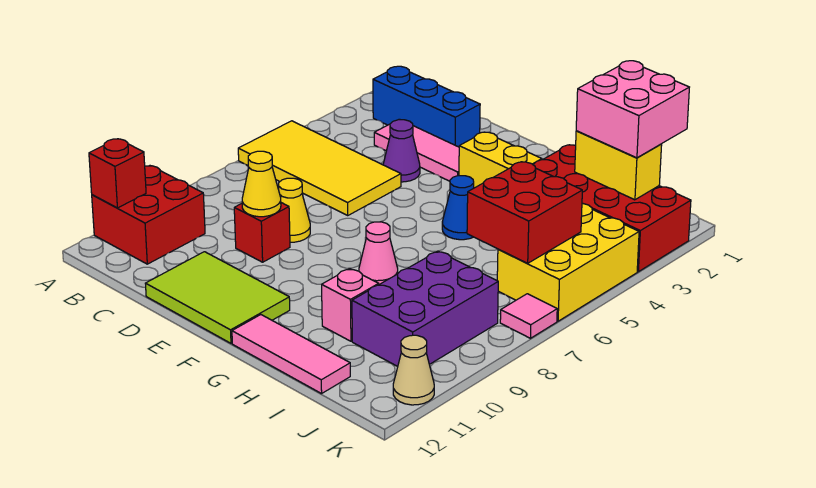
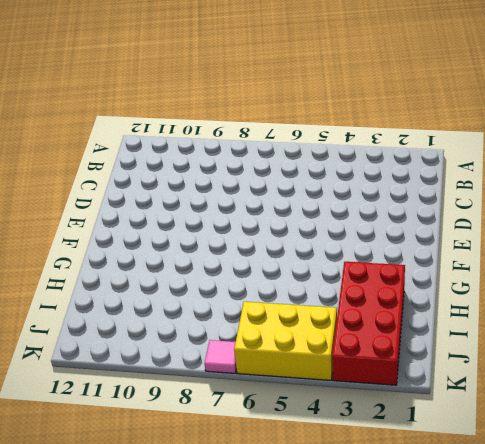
none -> yellow tile A5:D6 level 1
none -> red brick A10:B11 level 1
none -> blue brick B2:D2 level 1

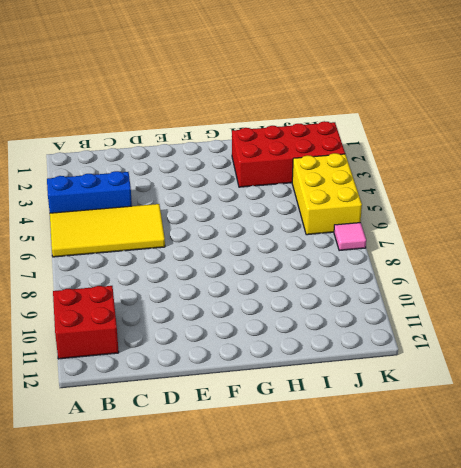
blue brick A4:C4 level 1 -> blue brick B2:D2 level 1
none -> pink tile C3:E3 level 1
none -> purple cone D4 level 1
none -> yellow cone D8 level 1

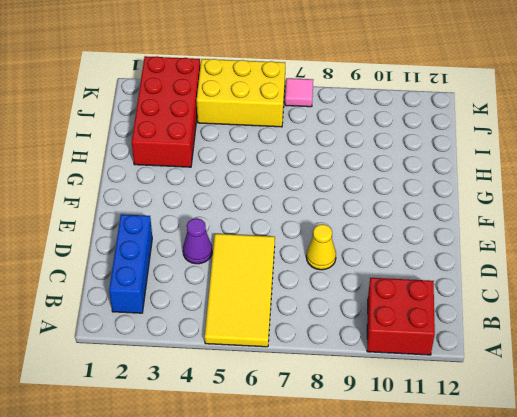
none -> pink tile C3:E3 level 1
none -> red brick D9 level 1
none -> lime tile D11:F12 level 1

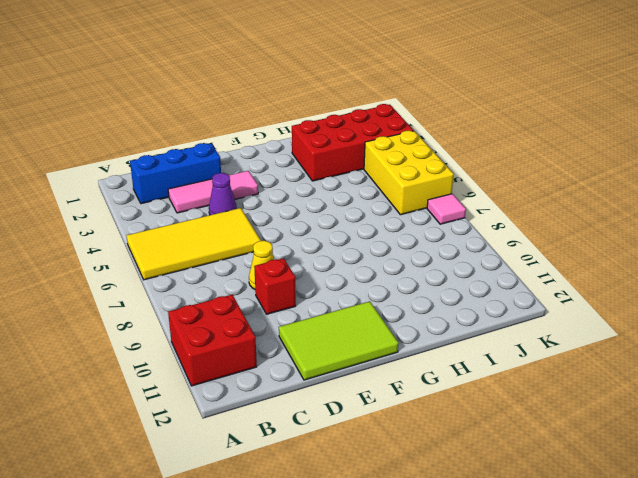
none -> yellow brick F3:G3 level 1
none -> blue cone G5 level 1
none -> pink cone G8 level 1

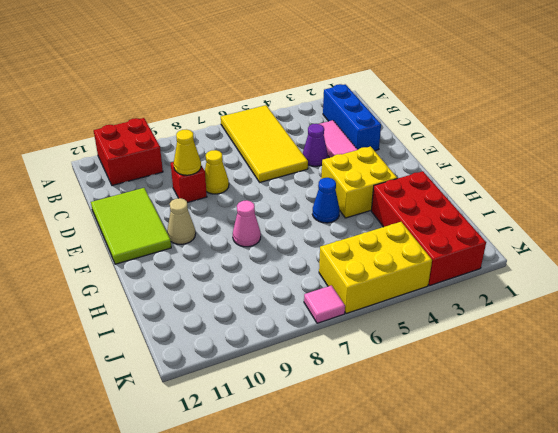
yellow brick F3:G4 level 1 -> yellow brick F3:G3 level 1
tan cone F10 level 1 -> tan cone K11 level 1
none -> pink tile G12:I12 level 1
none -> pink brick H10 level 1
none -> purple brick I8:J10 level 1

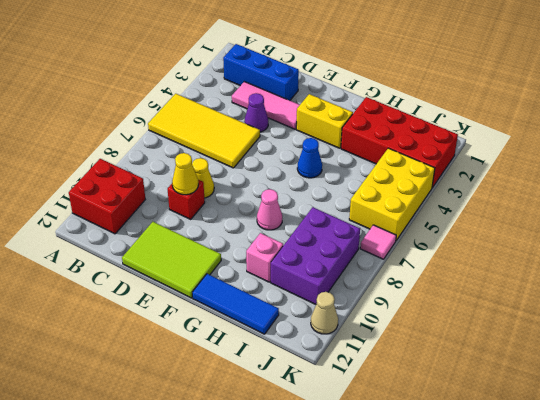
blue tile G12:I12 level 1 -> pink tile G12:I12 level 1
none -> red brick A11 level 2
none -> yellow brick I2:J2 level 2
none -> red brick I5:J6 level 2

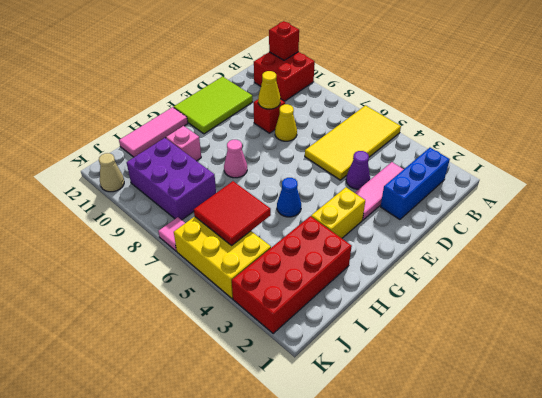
red tile I5:J6 level 2 -> red brick I5:J6 level 2
none -> yellow brick I2:J2 level 2
none -> pink brick I1:J2 level 3

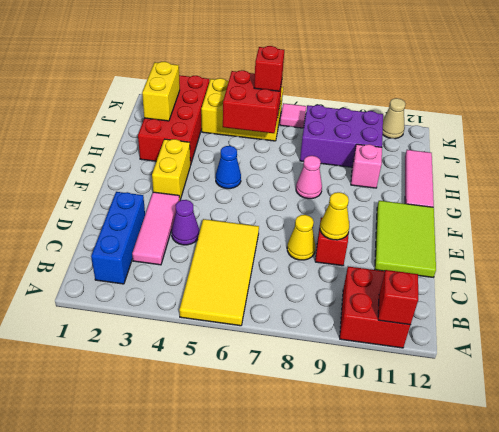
red brick J6 level 3 -> none
none -> pink brick I1:J2 level 3

